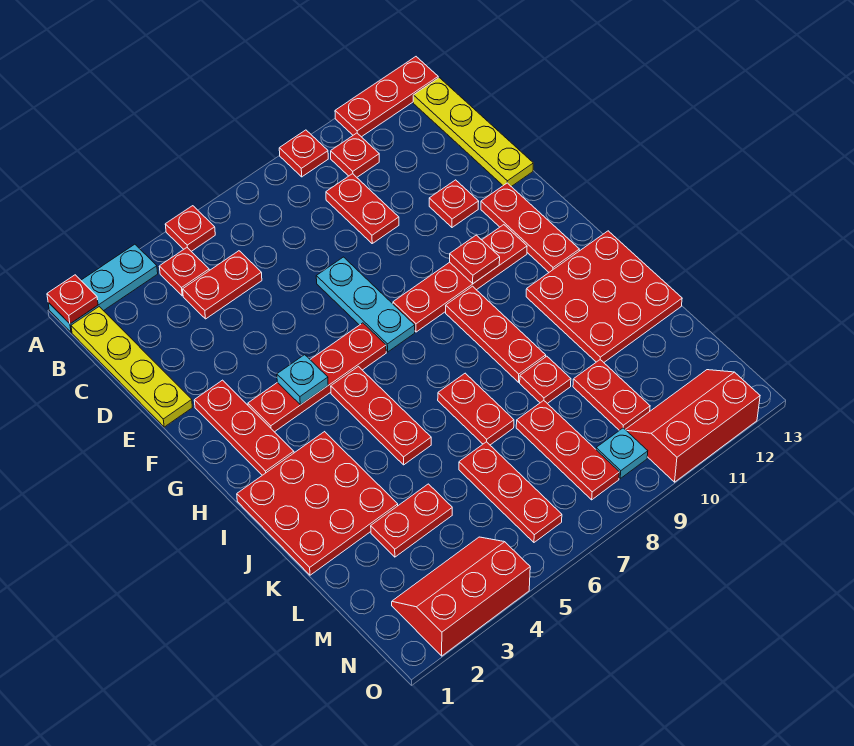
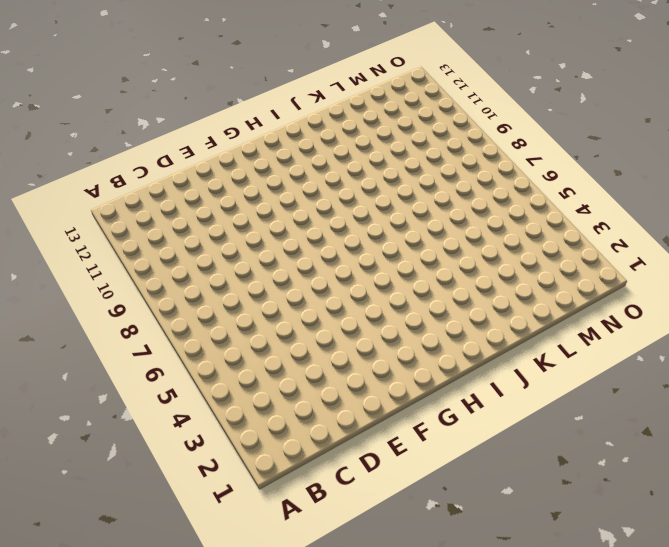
none -> cyan plate A1:A3 level 1
none -> red plate A5 level 1
none -> red plate A9 level 1
none -> red plate A11:A13 level 1

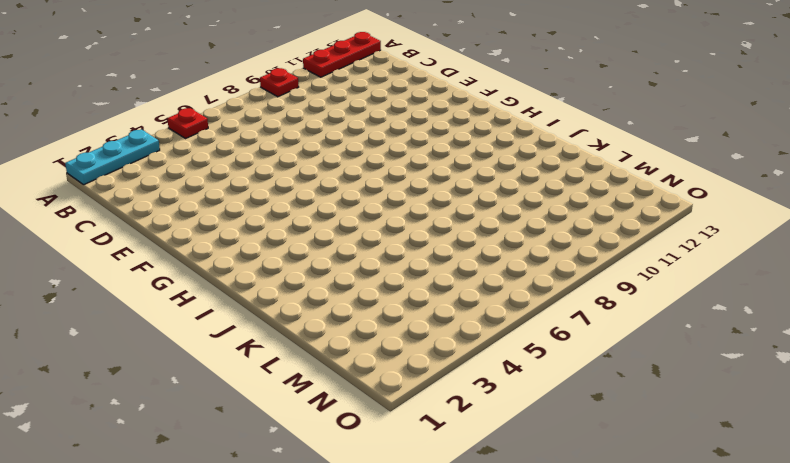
none -> yellow plate B1:E1 level 1
none -> red plate B4 level 1
none -> red plate B10 level 1
none -> yellow plate B13:E13 level 1

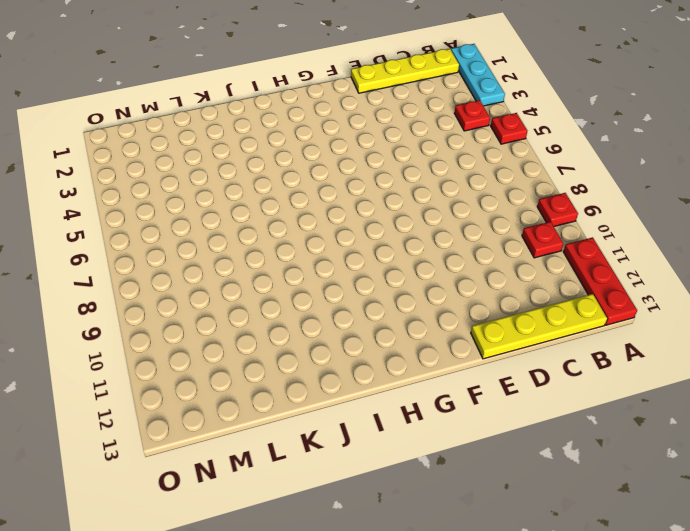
none -> red plate C4:C5 level 1
none -> red plate C9:D9 level 1
none -> cyan plate E7:G7 level 1
none -> red plate E11 level 1

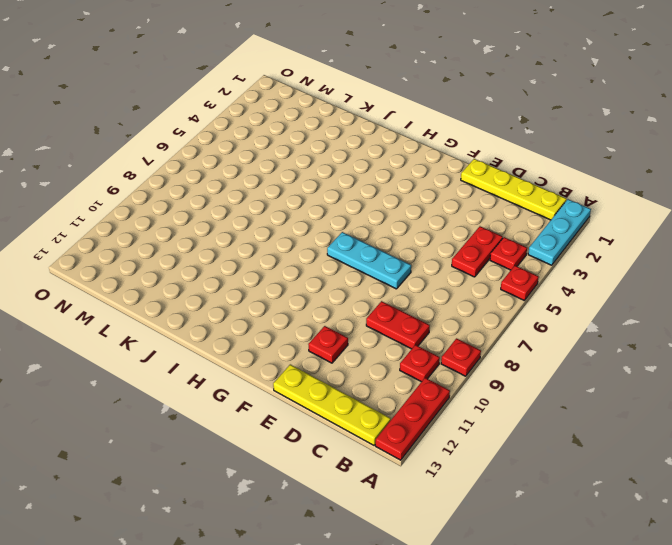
none -> red plate F2:H2 level 1
none -> red plate F12:H12 level 1
none -> red plate G3:G6 level 1
none -> red plate G8:G11 level 1

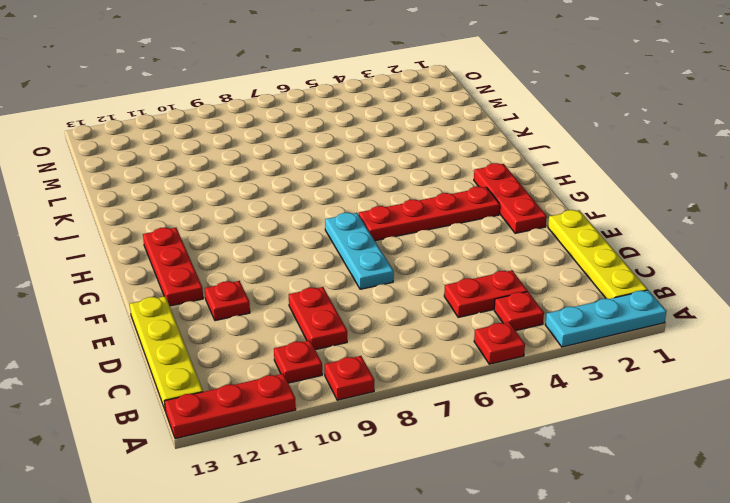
none -> red plate G8:G11 level 1
none -> red plate H5:J5 level 1
none -> red plate H9:J9 level 1
none -> red plate I1:K3 level 1

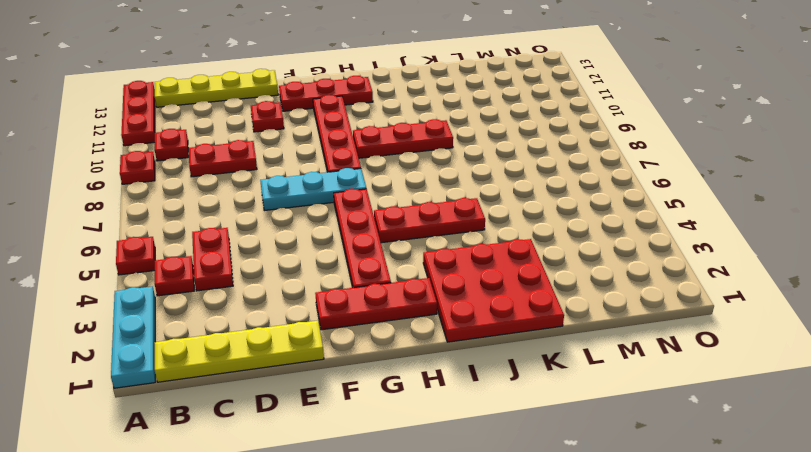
none -> red plate I11:K13 level 1
none -> red plate J7:K7 level 1
none -> red plate K9 level 1
none -> red plate L3:L4 level 1

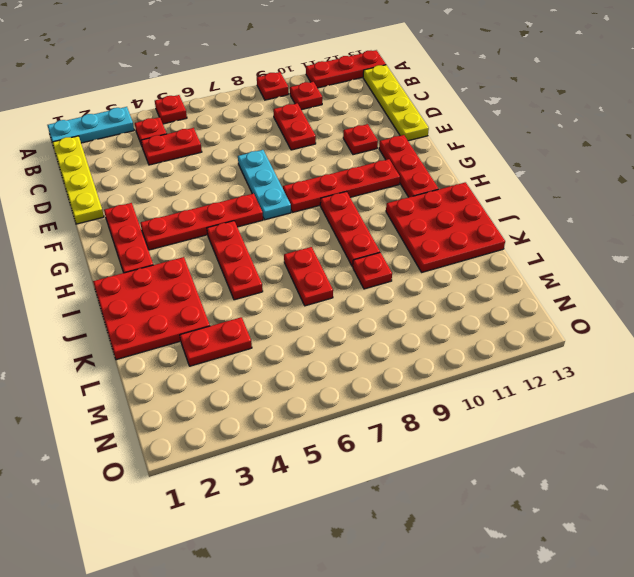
none -> red plate L6:N6 level 1
none -> red plate L8:N8 level 1
none -> red plate L10:M10 level 1
none -> red slope N2:O4 level 1 top O

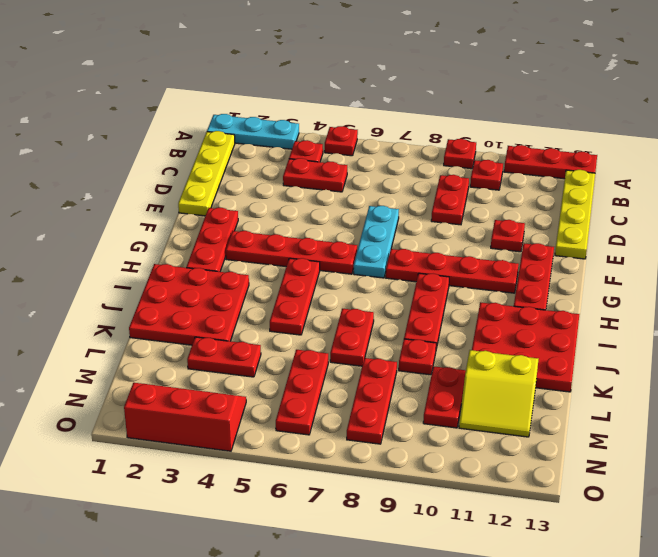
yellow slope L11:M12 level 1 top L -> none
none -> cyan plate N9 level 1
none -> red slope N10:O12 level 1 top O
none -> red plate A1 level 2
none -> cyan plate G4 level 2

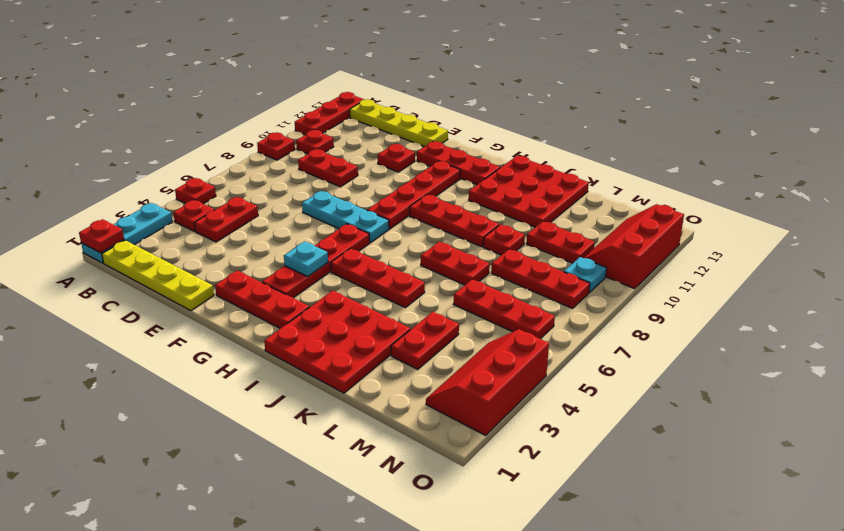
none -> red plate G10 level 2

